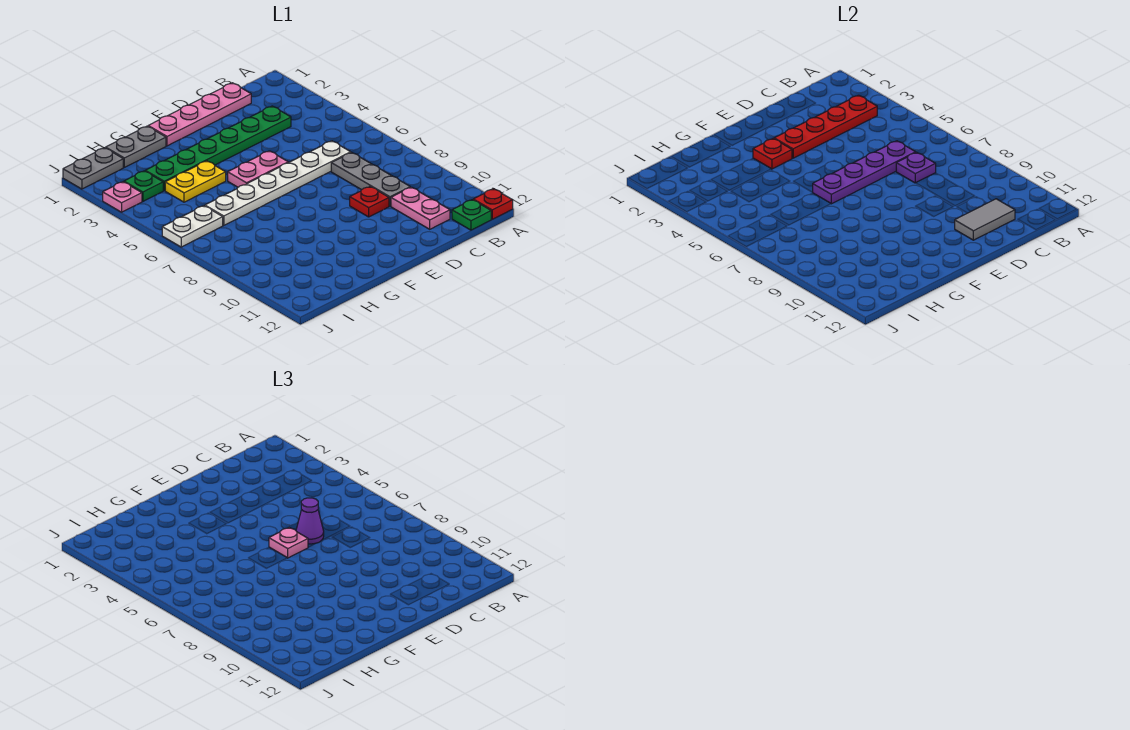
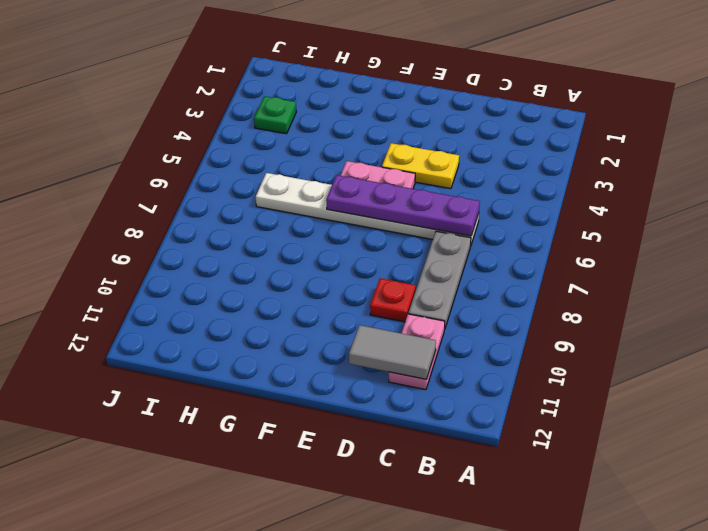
yellow plate D4:E4 level 1 -> yellow plate G4:H4 level 1
none -> red plate A12 level 1
none -> green plate B12 level 1
none -> pink plate C1:F1 level 1

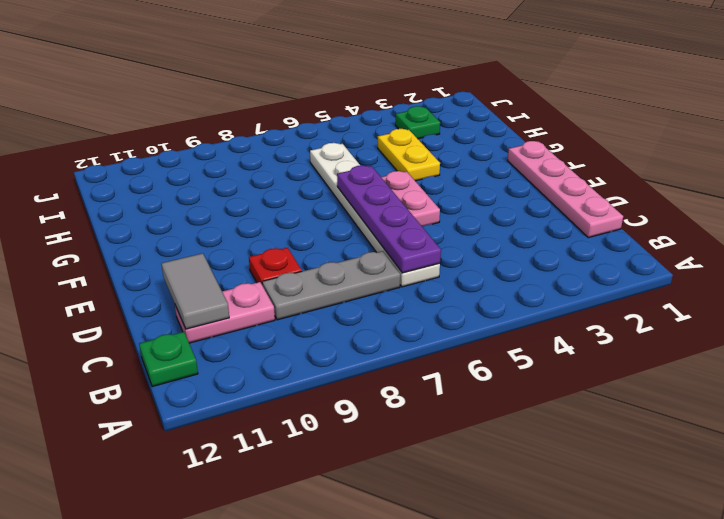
none -> red plate A12 level 1
none -> green plate C3:H3 level 1
none -> grey plate G1:H1 level 1

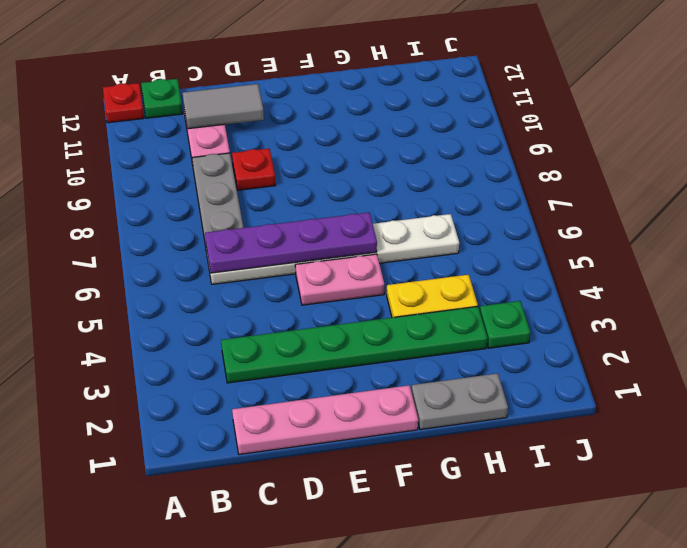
none -> grey plate I1:J1 level 1
none -> white plate I6:J6 level 1
none -> pink plate J3 level 1

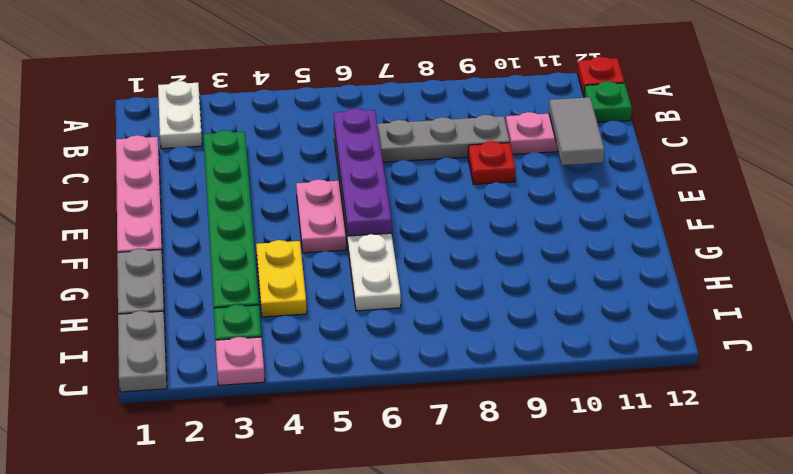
white plate A2:B2 level 1 -> white plate I6:J6 level 1
none -> red plate B3:E3 level 2
none -> purple plate C7 level 2
none -> red plate F3 level 2

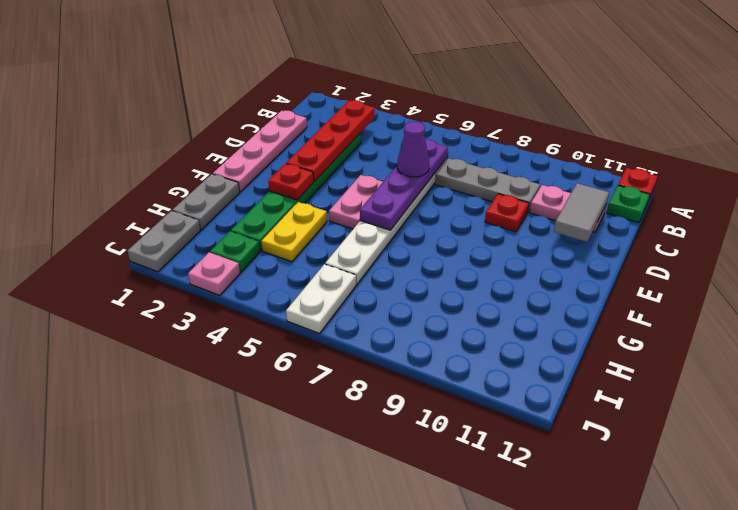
none -> purple plate C7 level 2
none -> pink plate E6 level 3

